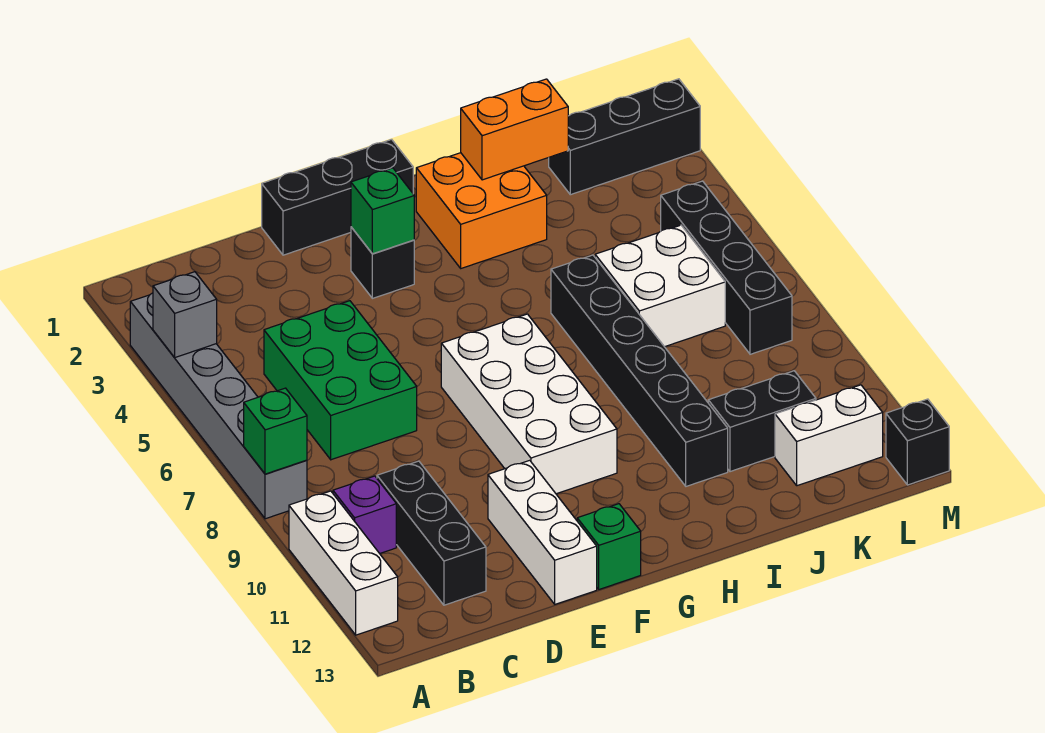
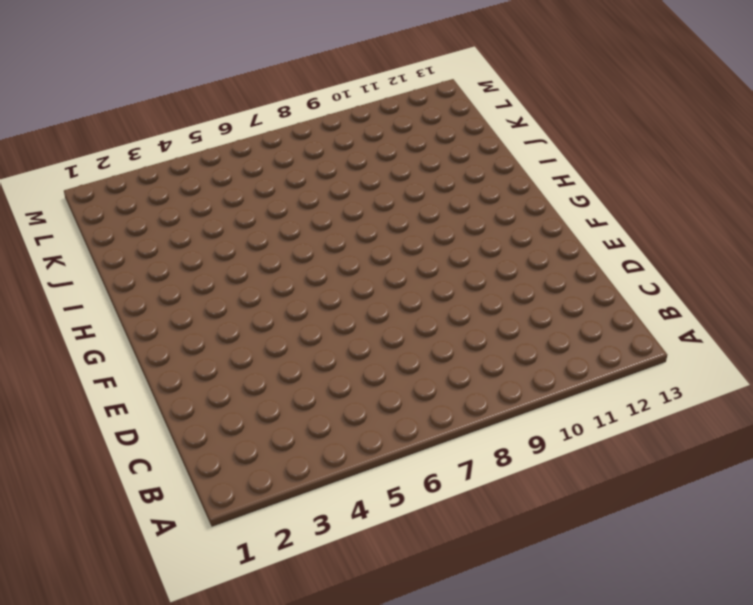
none -> grey brick A3:A8 level 1
none -> white brick A10:A12 level 1
none -> purple brick B10 level 1

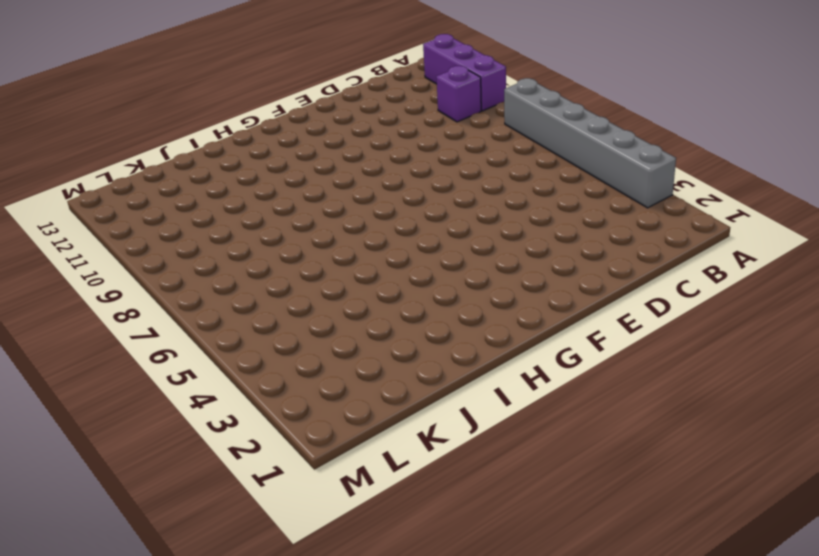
purple brick A10:A12 level 1 -> white brick A10:A12 level 1
none -> green brick C5:D7 level 1
none -> black brick C10:C12 level 1
none -> black brick E1:G1 level 1

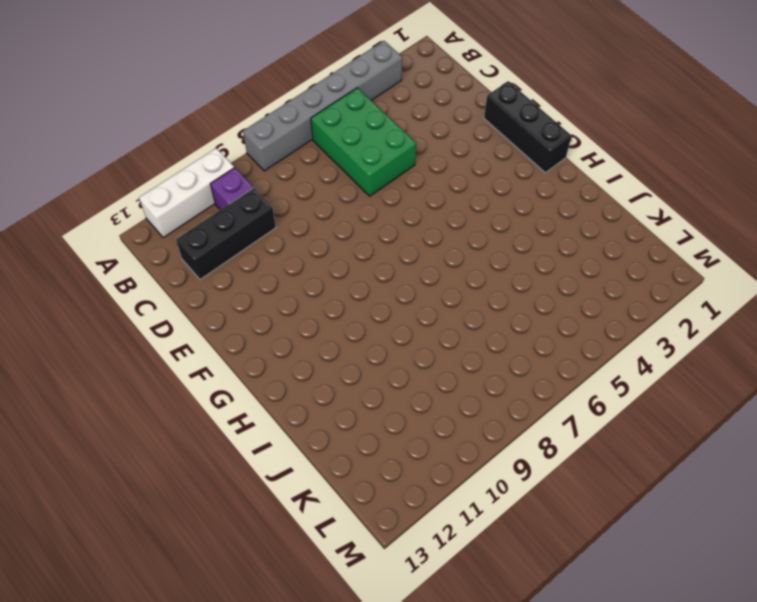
green brick B5:D6 level 1 -> green brick C5:D7 level 1
none -> white brick E11:E13 level 1
none -> black brick F3 level 1
none -> white brick F7:G10 level 1

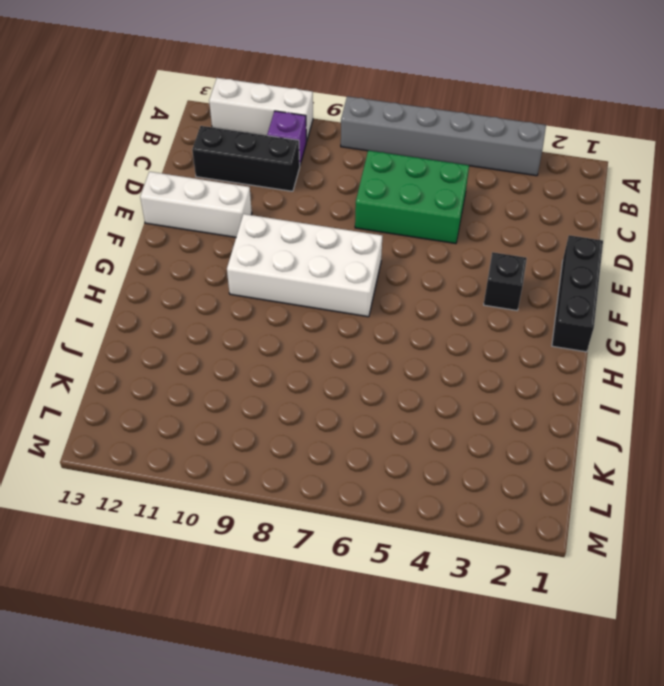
none -> green brick F13 level 1
none -> orange brick H2:I3 level 1
none -> black brick I6:I11 level 1

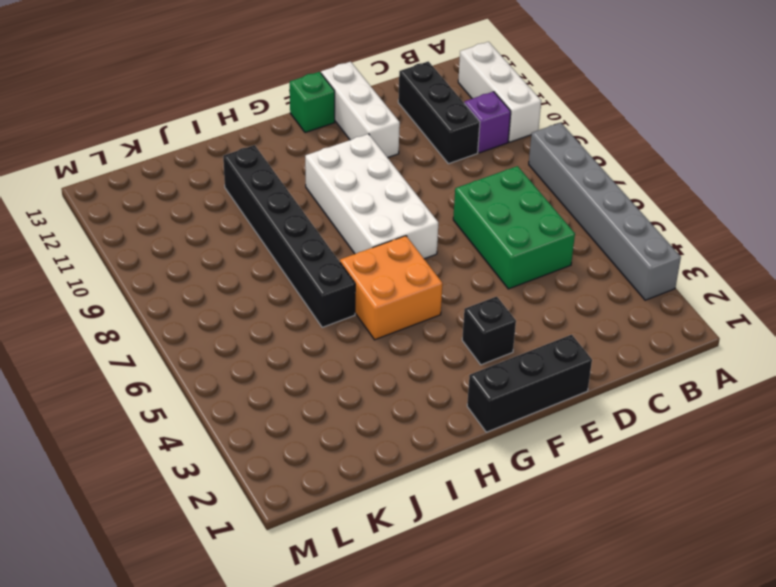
orange brick G5:H6 level 1 -> orange brick H2:I3 level 1
none -> white brick J6:K7 level 1
none -> black brick J11:K11 level 1
none -> black brick K2:M2 level 1

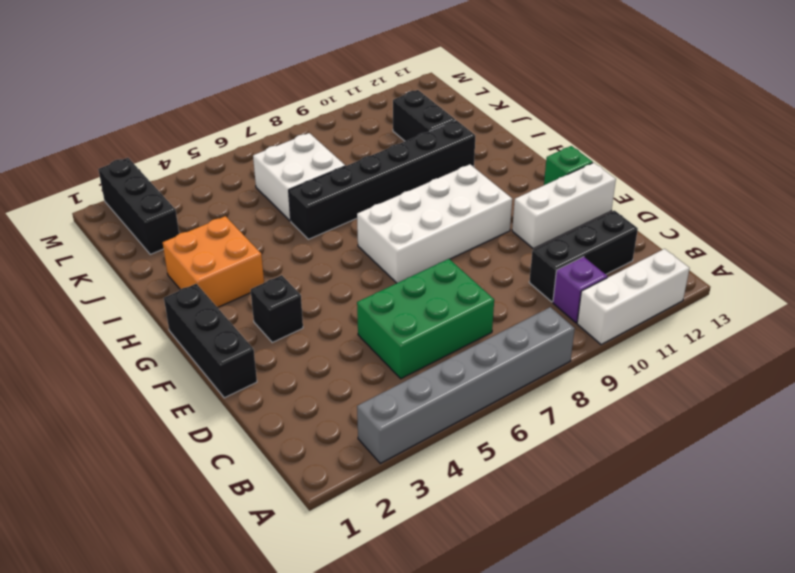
none -> white brick K12:L12 level 1
none -> black brick L5:L8 level 1
none -> black brick M13 level 1

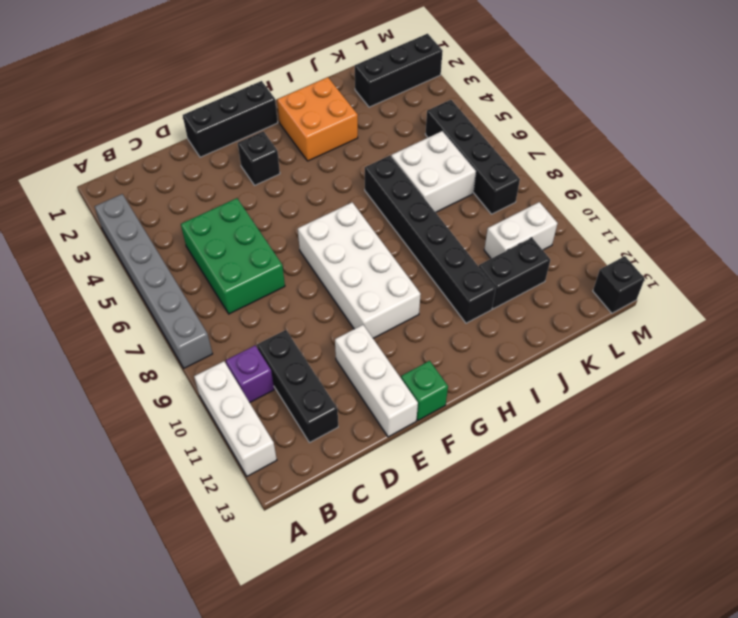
white brick K10:L10 level 1 -> white brick K12:L12 level 1
none -> grey brick A4 level 2
none -> green brick A8 level 2
none -> green brick F3 level 2

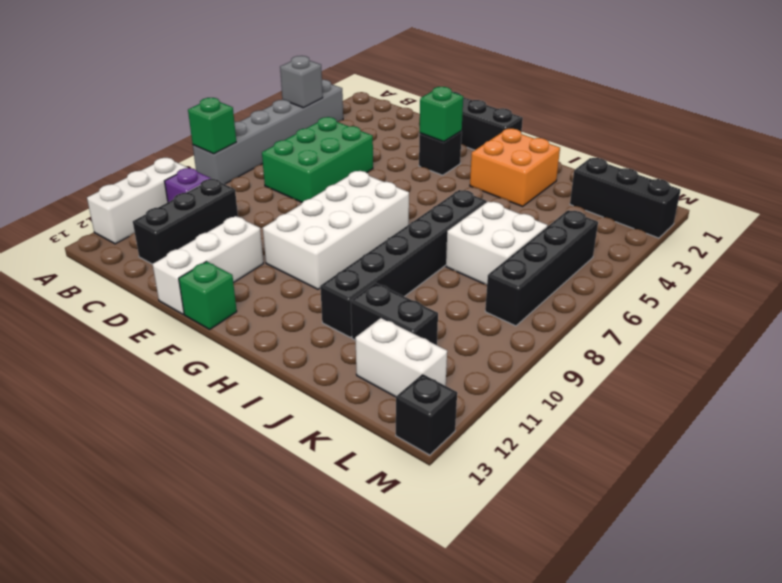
none -> orange brick I2:J2 level 2

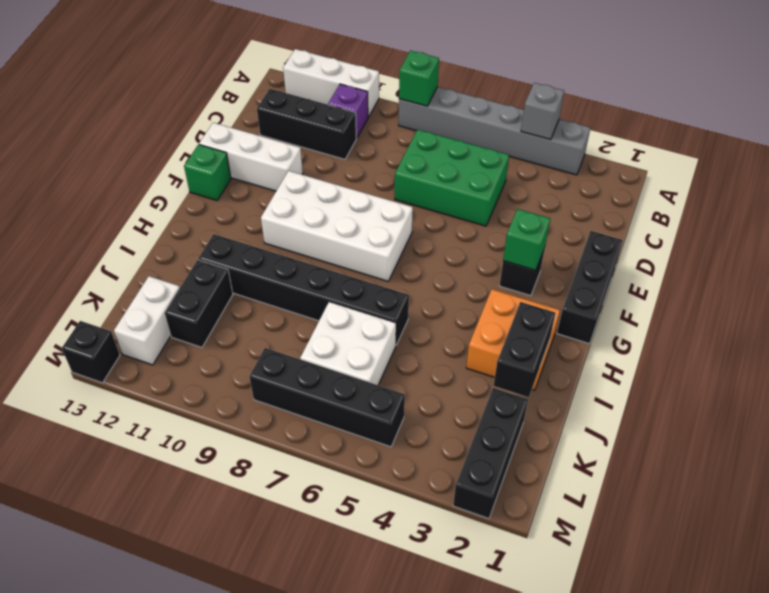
black brick I2:J2 level 2 -> orange brick I2:J2 level 2

